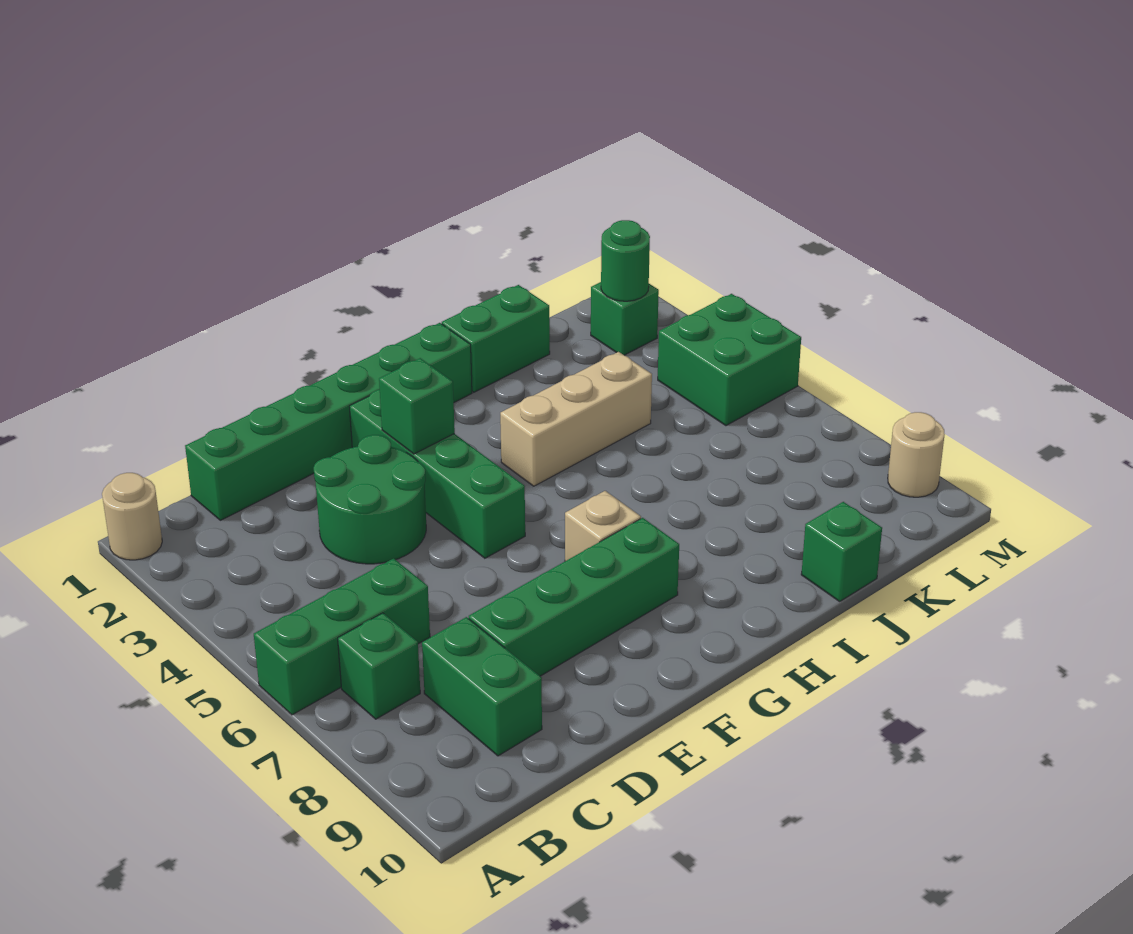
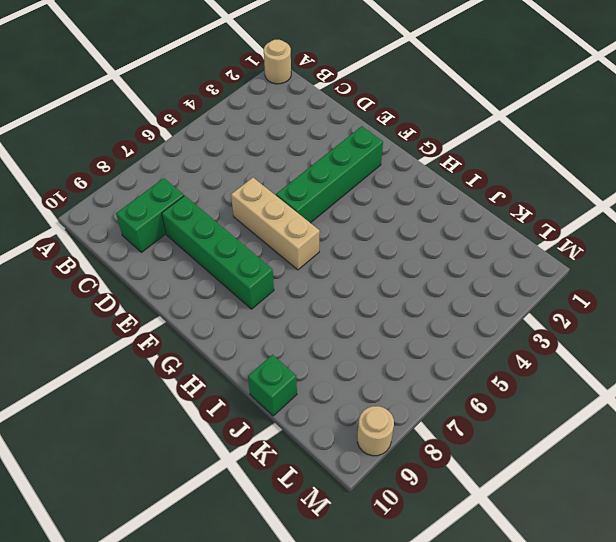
tan brick E6:G6 level 1 -> tan brick H4:J4 level 1
none -> green brick A6:C6 level 1
none -> green brick B7 level 1
none -> green brick C1:H1 level 1

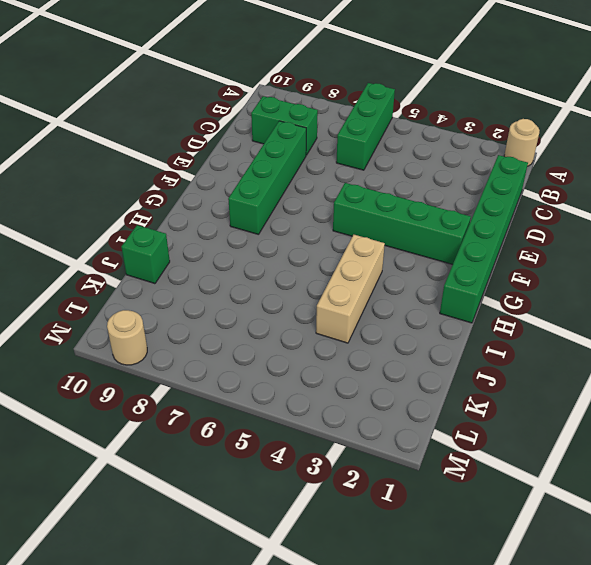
none -> green brick B7 level 1
none -> green round brick D3:E4 level 1
none -> tan brick G7 level 1

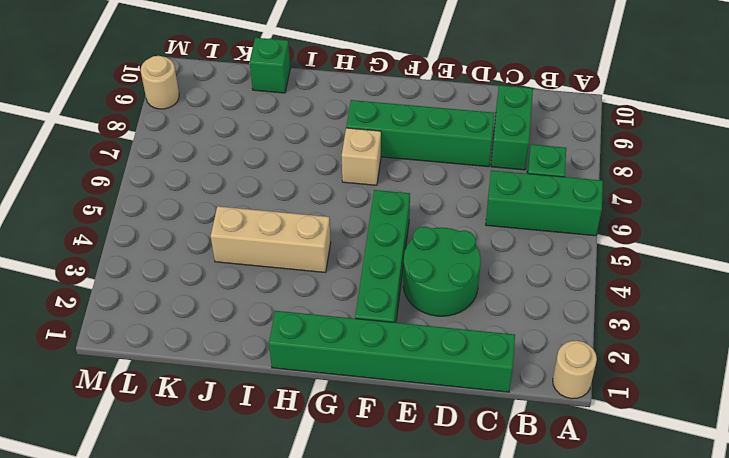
none -> green brick I1:J1 level 1
none -> green brick L2 level 1
none -> green brick L4:M5 level 1

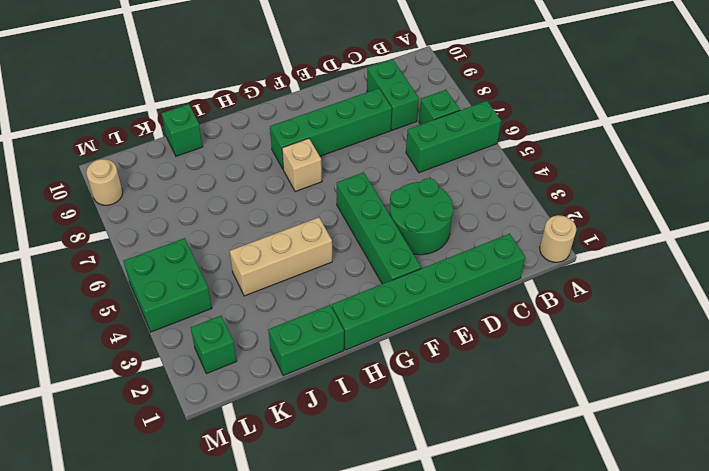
none -> green brick F3 level 2
none -> green round brick L2 level 2

